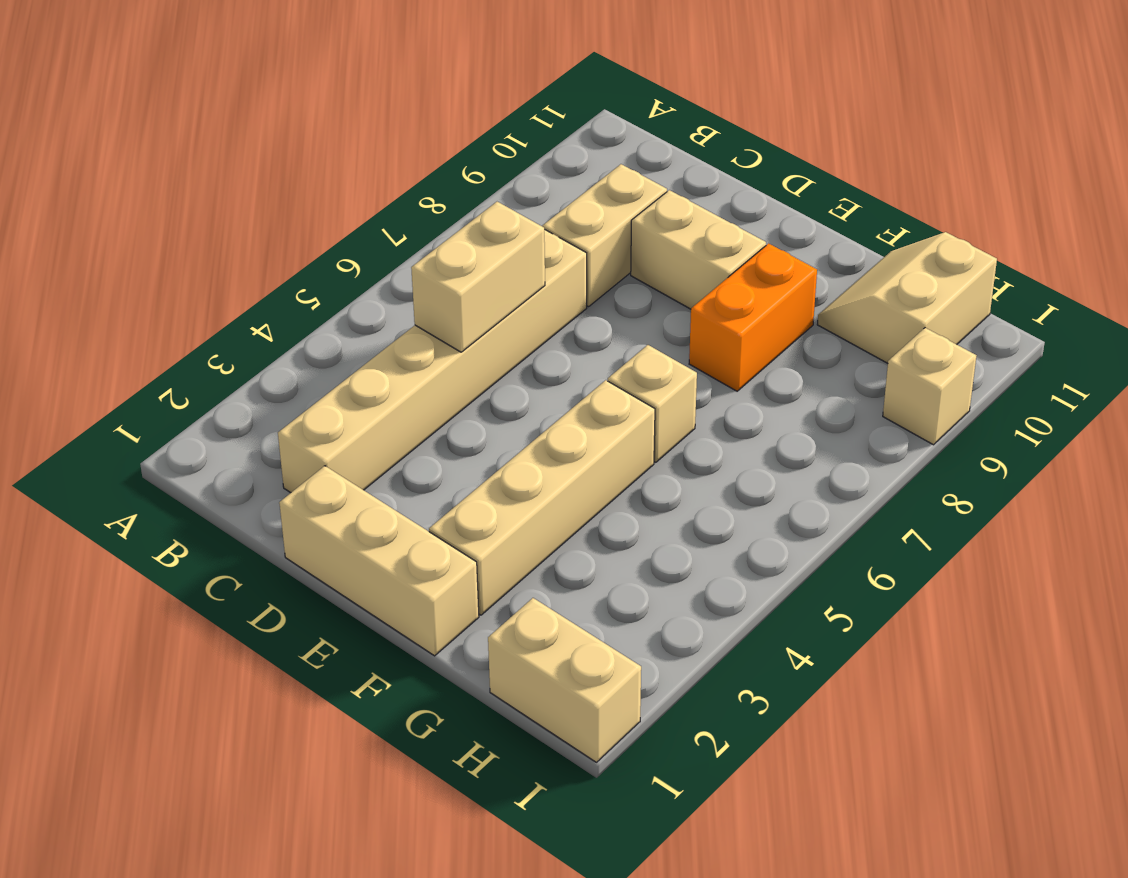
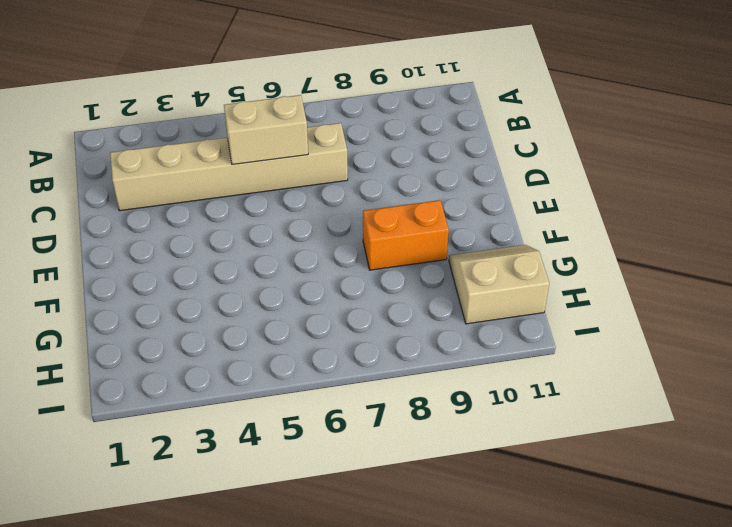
none -> tan brick C8:C9 level 1
none -> tan brick D1:F1 level 1

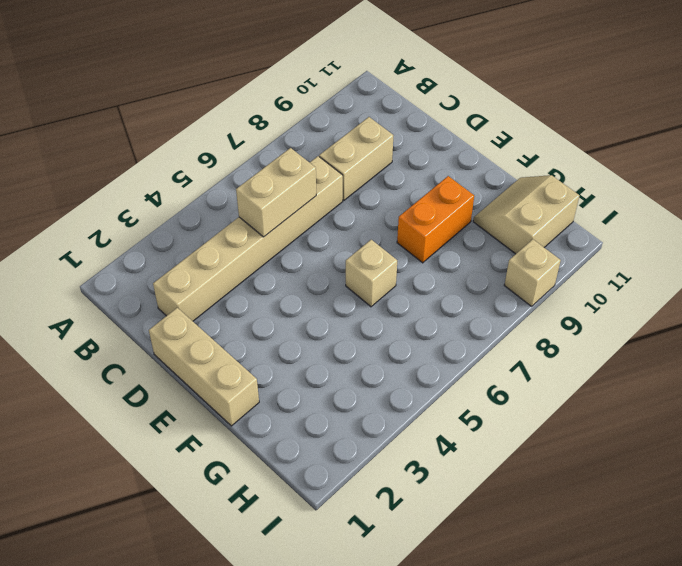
none -> tan brick D9:E9 level 1
none -> tan brick F2:F5 level 1

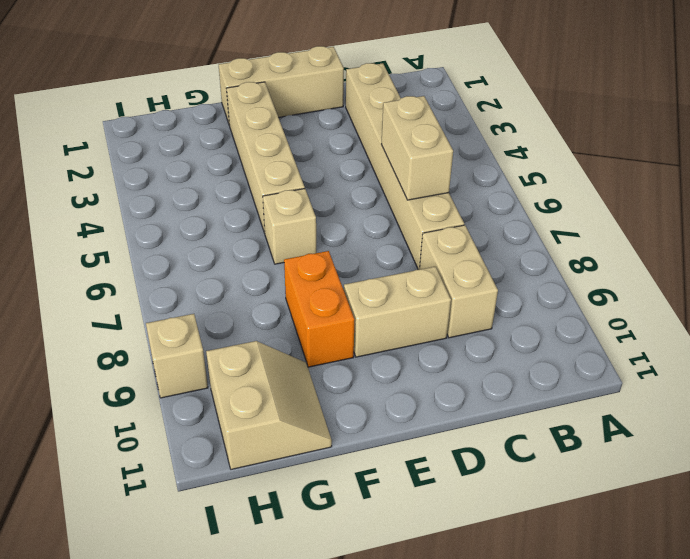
none -> tan brick H1:I1 level 1

